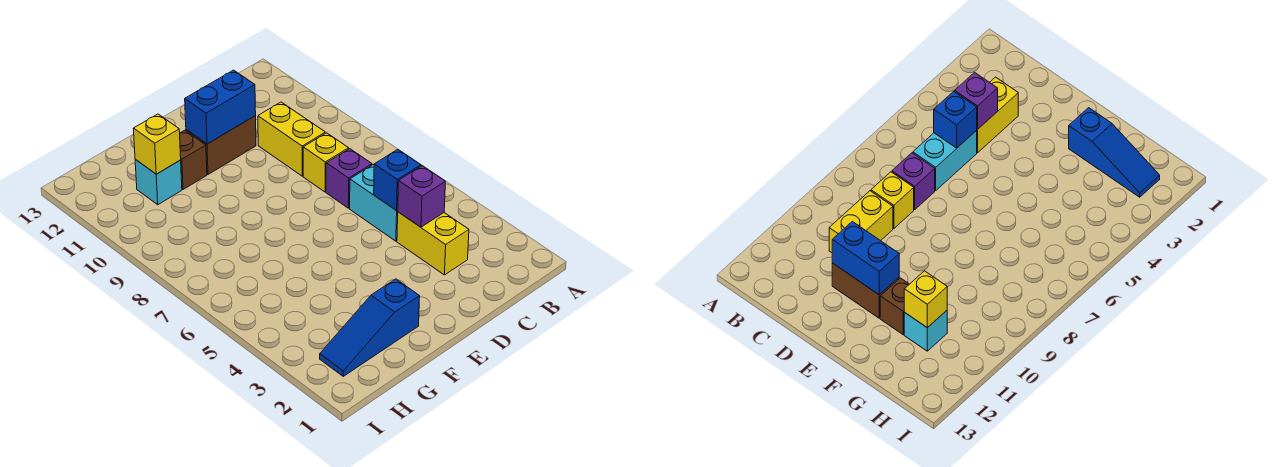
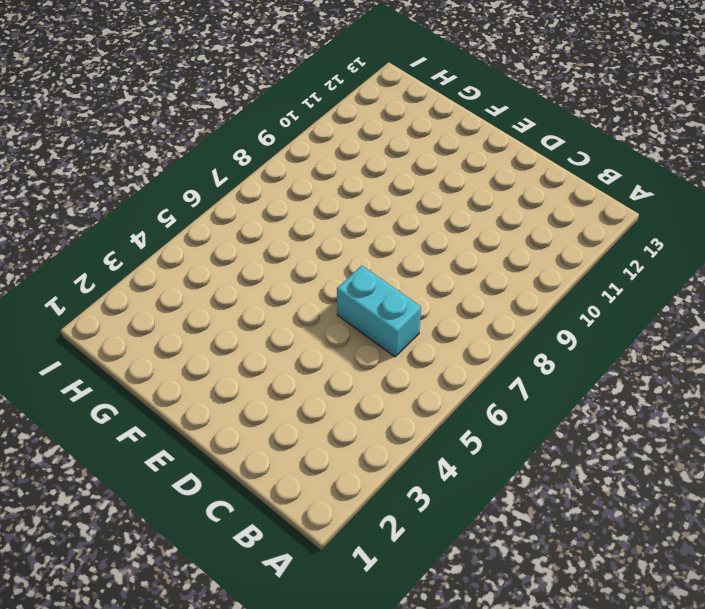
cyan brick C6:D6 level 1 -> cyan brick C5:C6 level 1
none -> yellow brick C3:C4 level 1
none -> purple brick C7 level 1
none -> yellow brick C8 level 1

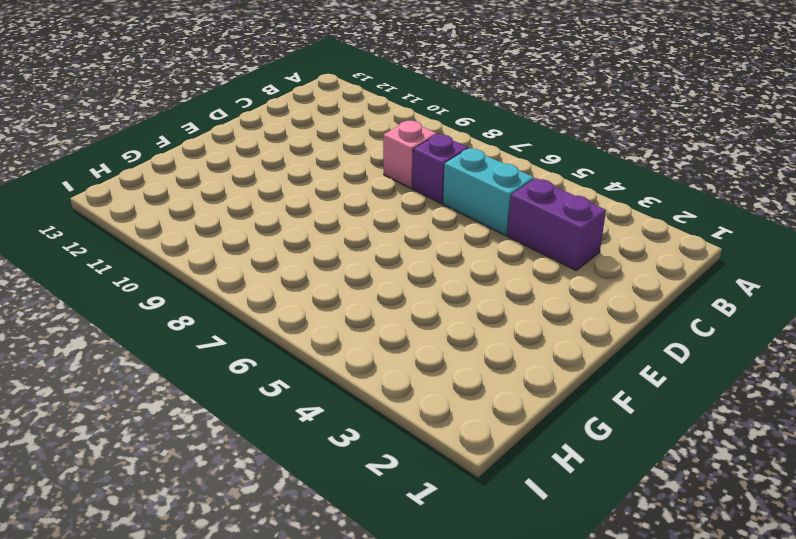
purple brick C3:C4 level 1 -> yellow brick C3:C4 level 1
pink brick C8 level 1 -> yellow brick C8 level 1
none -> yellow brick C9:C10 level 1
none -> brown brick D11:E11 level 1
none -> blue slope F2:H2 level 1 top F

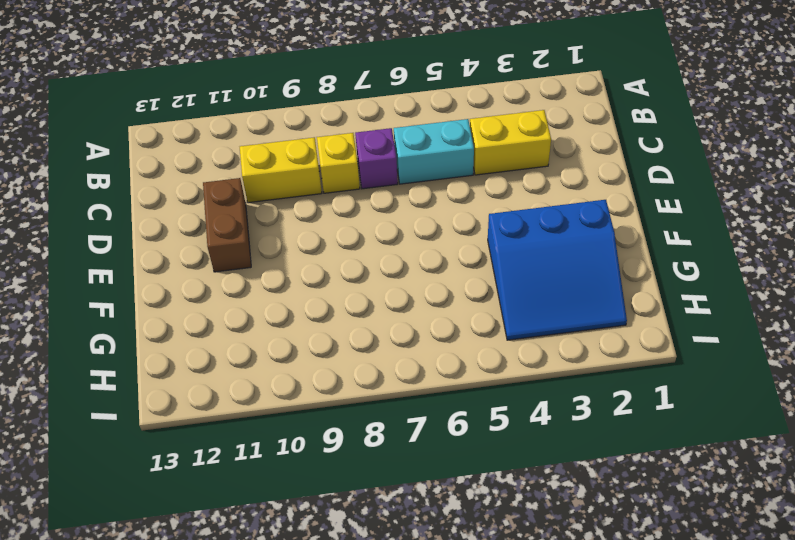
blue slope F2:H4 level 1 top F -> blue slope F2:H2 level 1 top F
none -> brown brick F11 level 1
none -> cyan brick G11 level 1
none -> purple brick C4 level 2

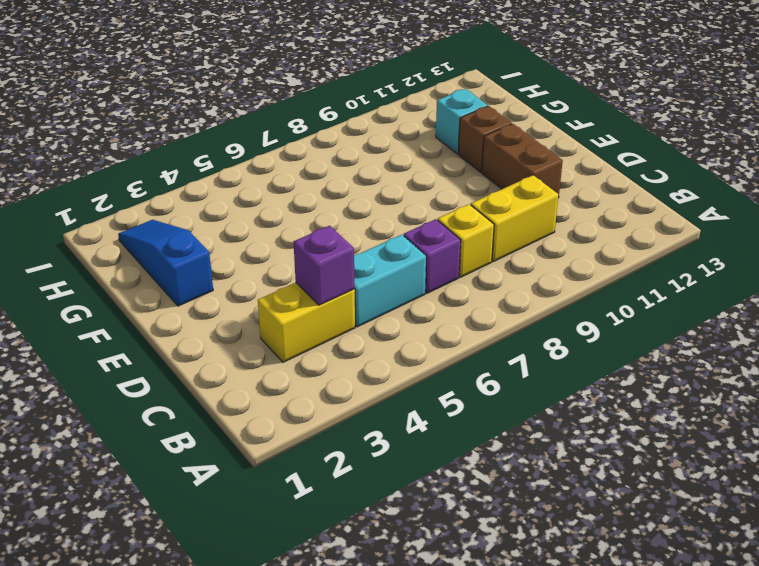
none -> blue brick C5 level 2
none -> blue brick D11:E11 level 2
none -> yellow brick G11 level 2

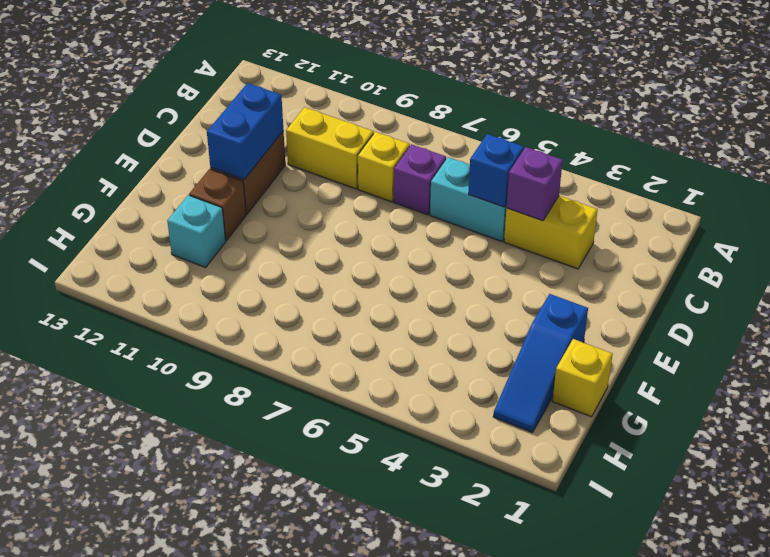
yellow brick G1 level 1 -> yellow brick G11 level 2

